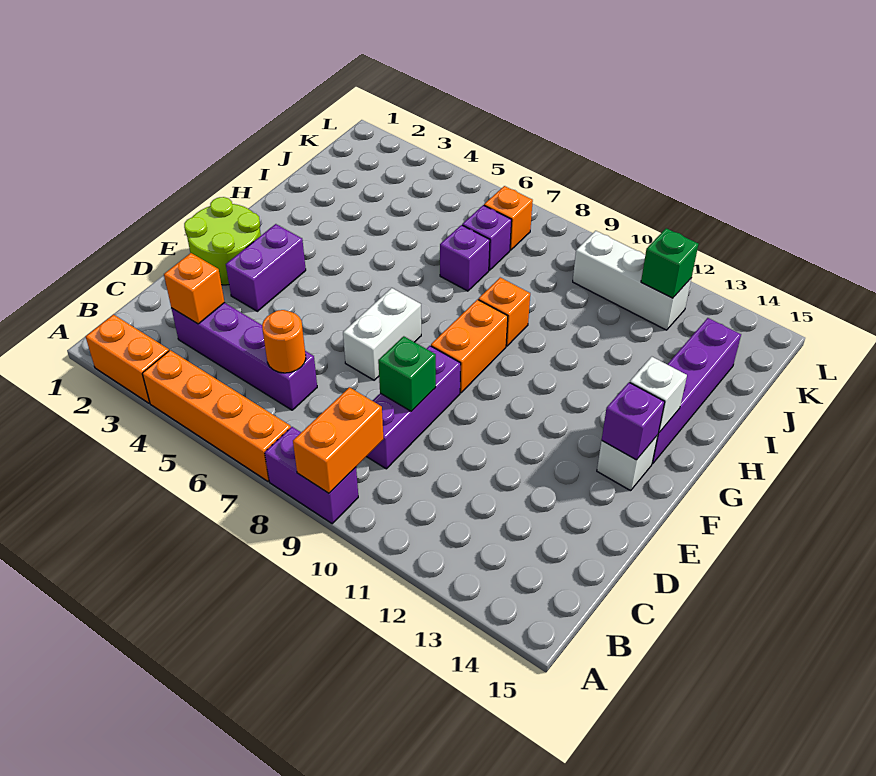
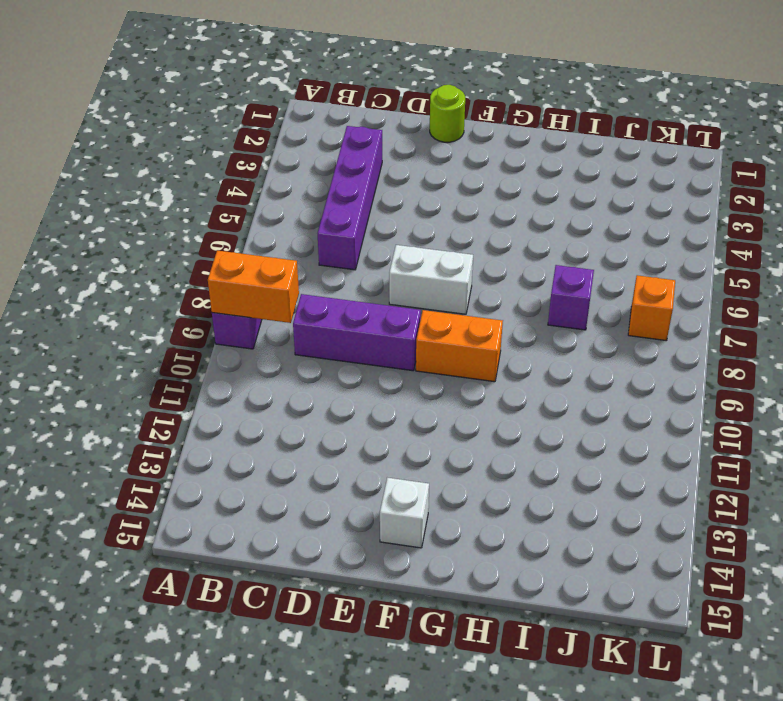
lime round brick E1 level 1 -> lime round brick E1:F2 level 1
none -> orange brick A2:A3 level 1
none -> orange brick A4:A7 level 1
none -> purple brick E3:F3 level 1

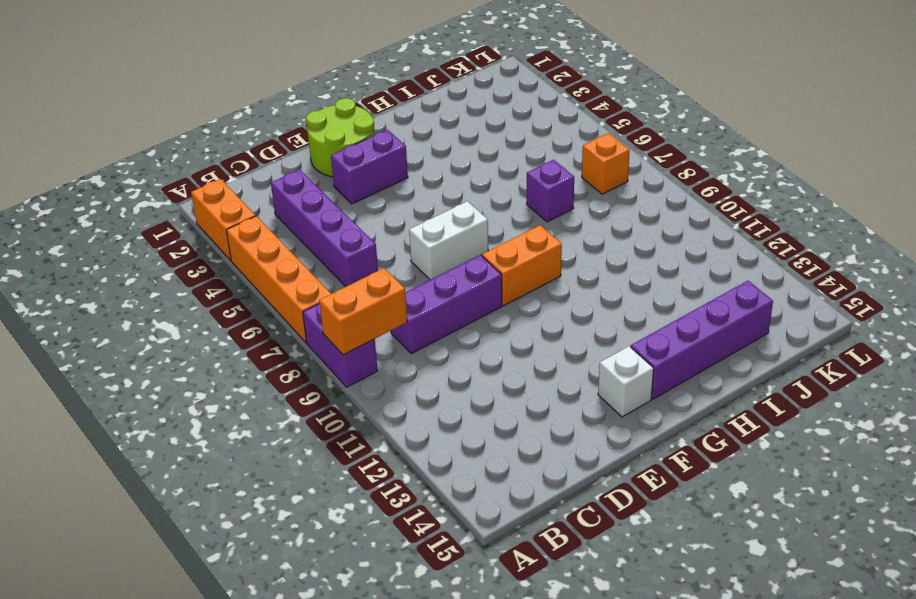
none -> orange brick H9 level 1
none -> purple brick J7 level 1
none -> white brick K10:K12 level 1

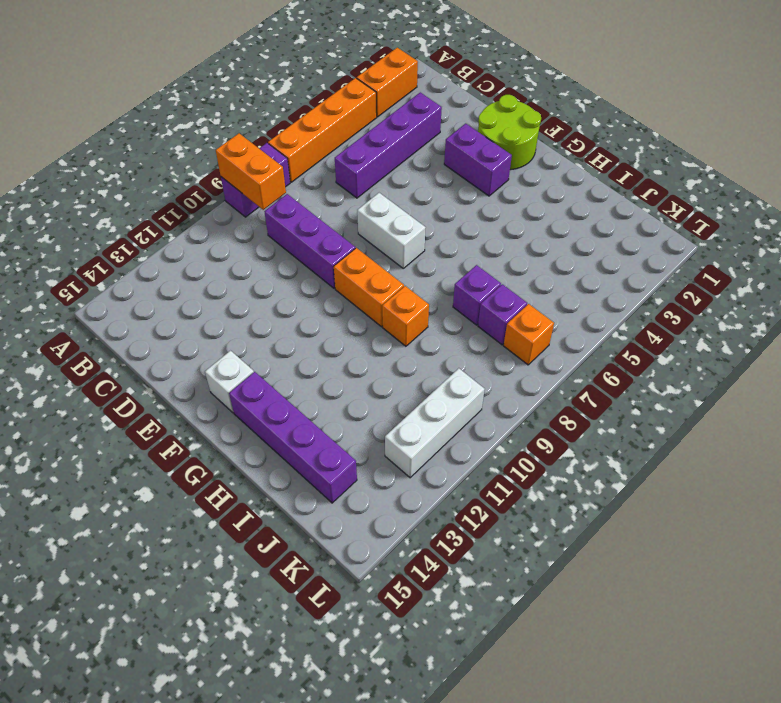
none -> orange brick C3 level 2
none -> orange round brick C6 level 2
none -> green brick D9 level 2

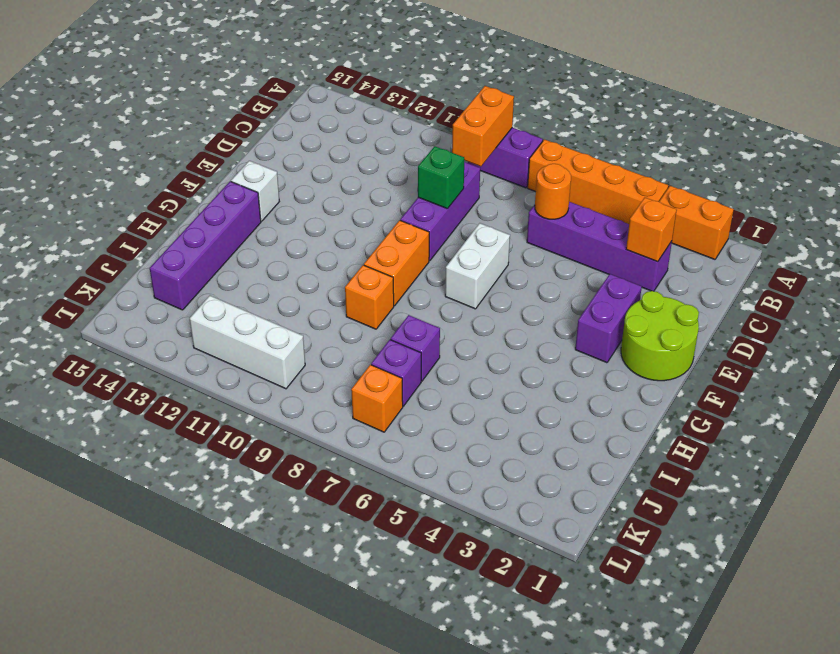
none -> purple brick F14 level 2
none -> white brick G14 level 2
none -> green brick K12 level 2

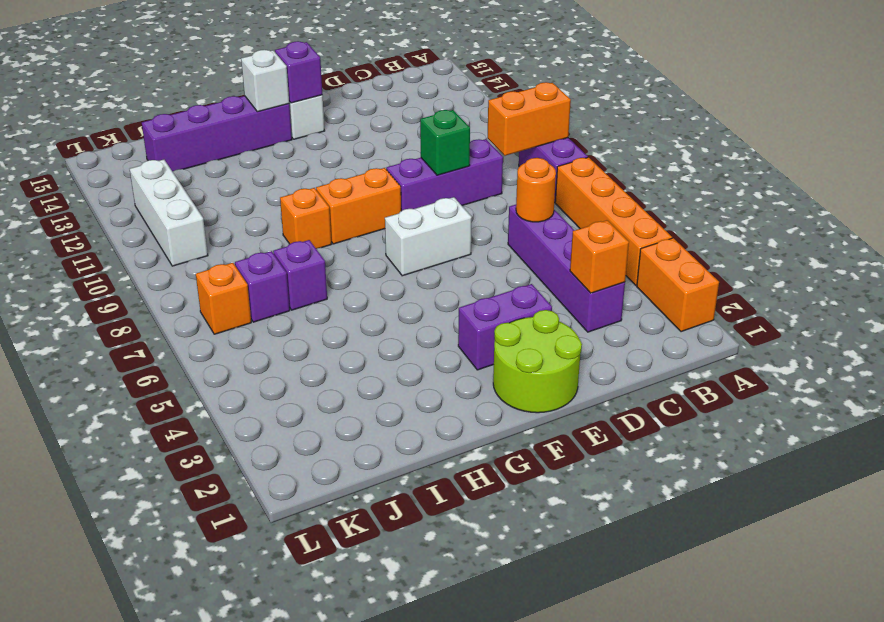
none -> green brick K12 level 2

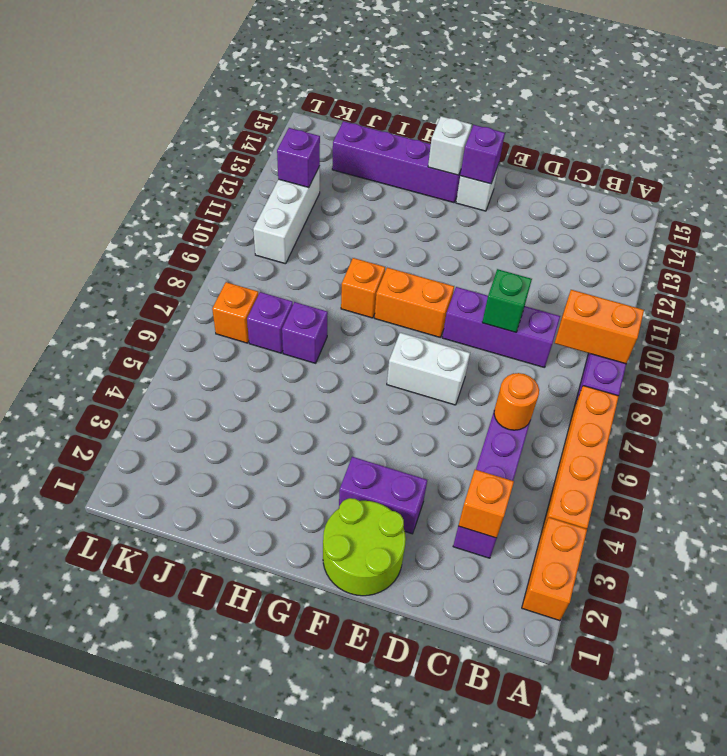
purple brick K12 level 2 -> green brick K12 level 2

